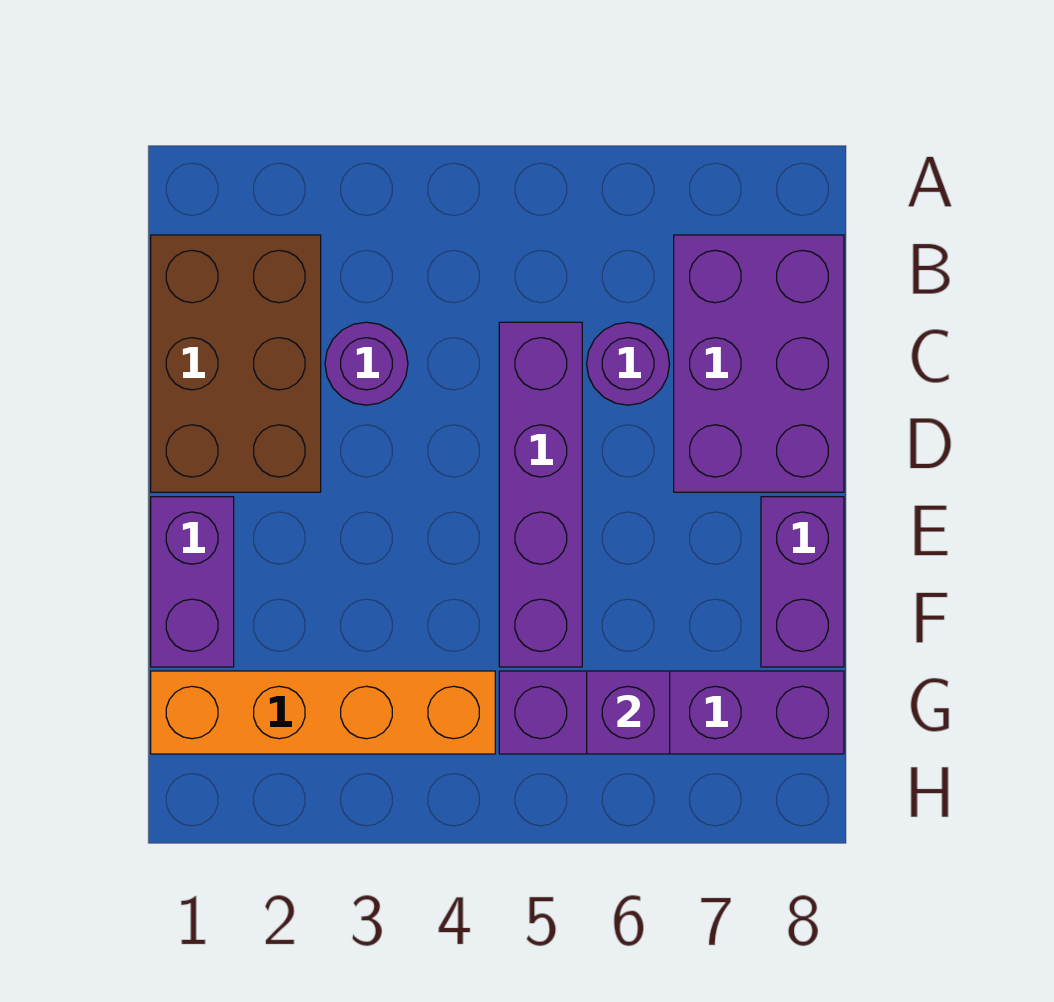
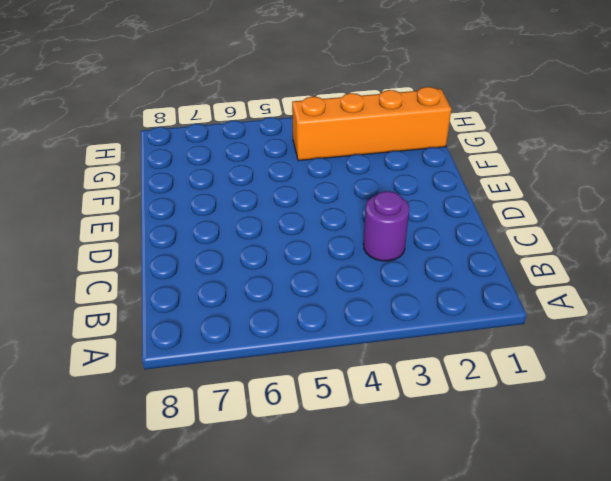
none -> brown brick B1:D2 level 1
none -> purple brick B7:D8 level 1

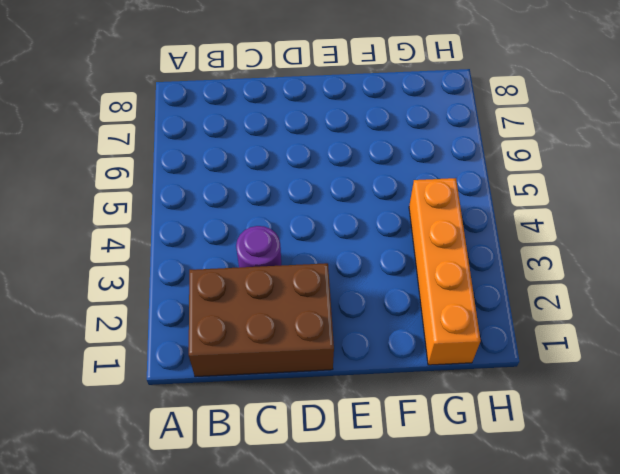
none -> purple brick B7:D8 level 1
none -> purple brick C5:F5 level 1

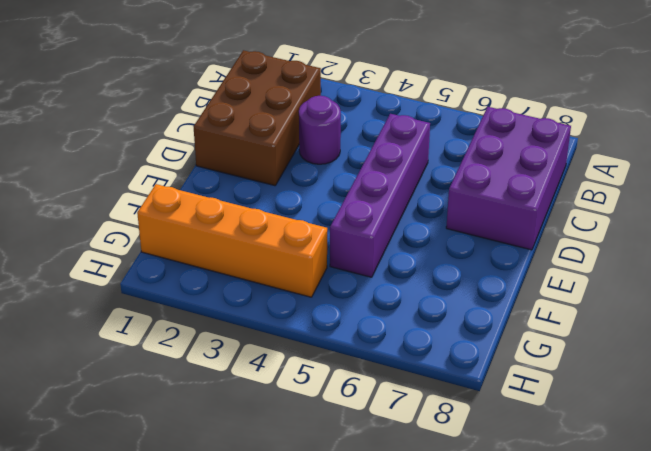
none -> purple round brick C6 level 1
none -> purple brick E1:F1 level 1

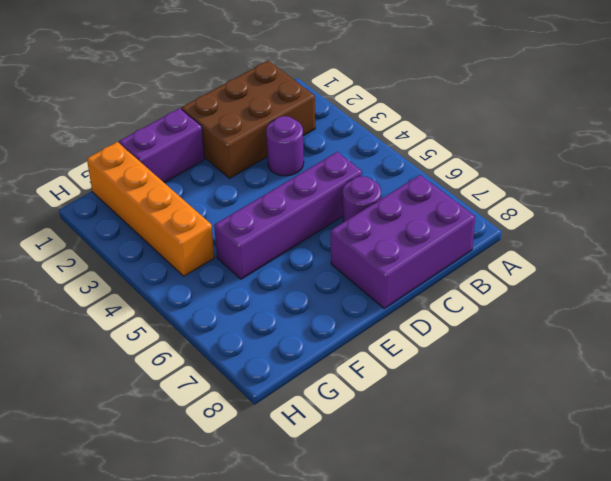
none -> purple brick E8:F8 level 1
none -> purple brick G5:G8 level 1

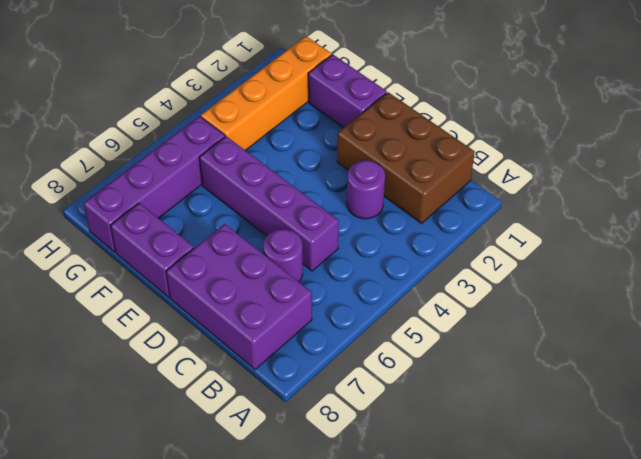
none -> purple brick G6 level 2

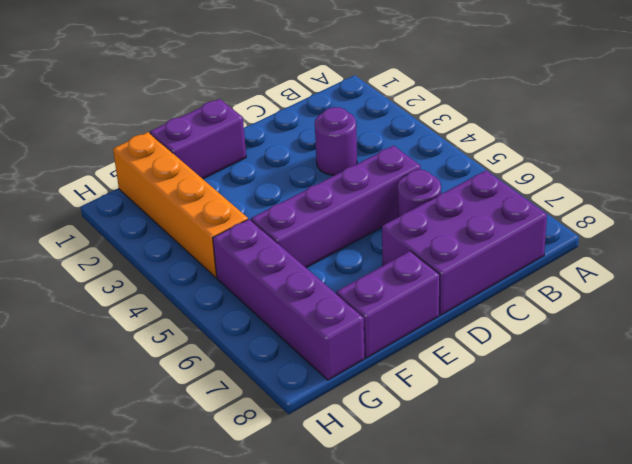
none -> brown brick B1:D2 level 1
none -> purple brick G6 level 2

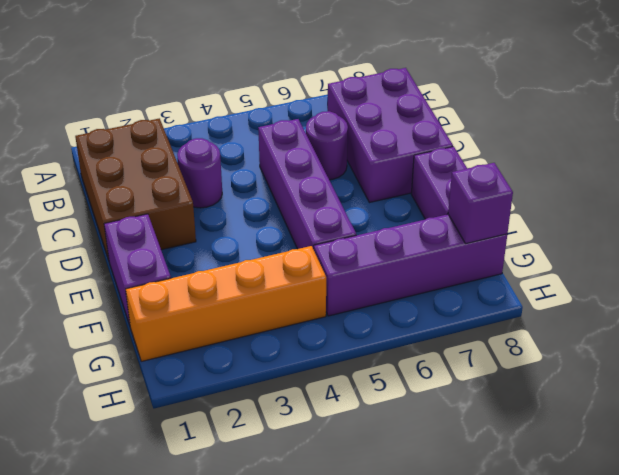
purple brick G8 level 2 -> purple brick G6 level 2

